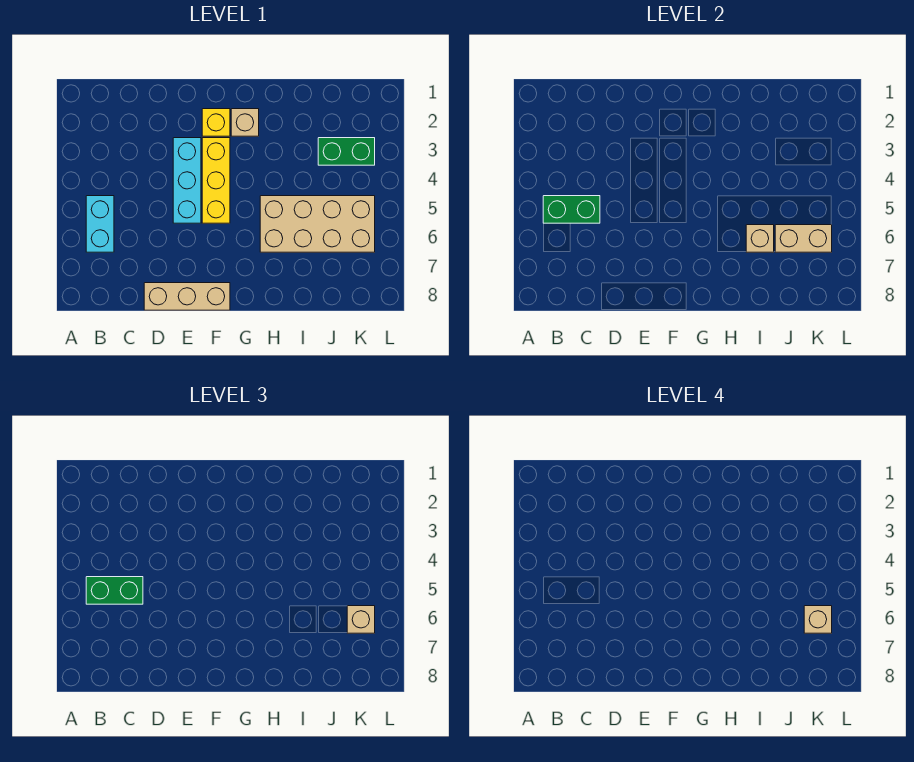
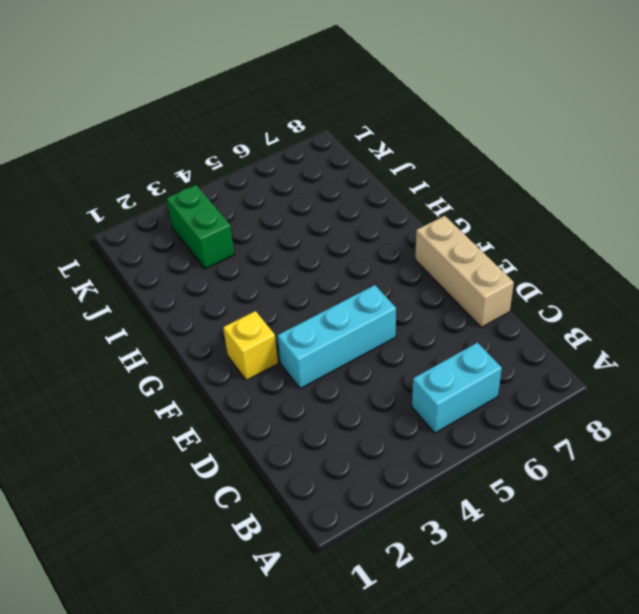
none -> yellow brick F3:F5 level 1
none -> tan brick G2 level 1
none -> tan brick H5:K6 level 1

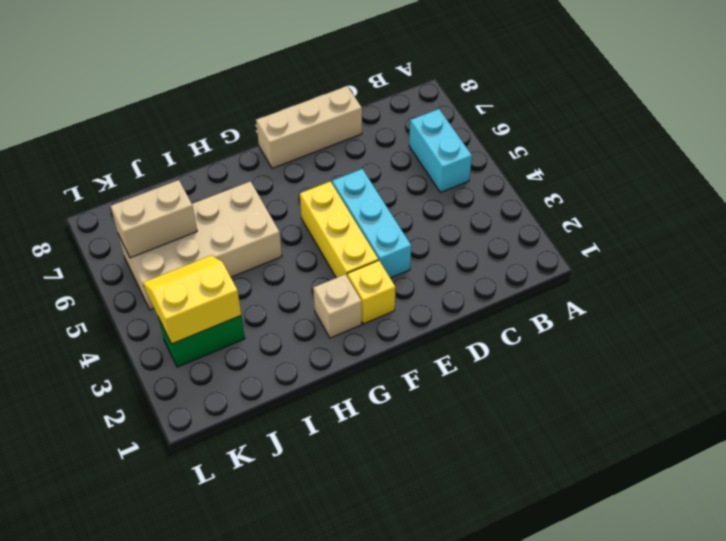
yellow slope J3:K4 level 2 top 3 -> none
none -> green brick B5:C5 level 2
none -> tan brick I6 level 2
none -> green brick B5:C5 level 3

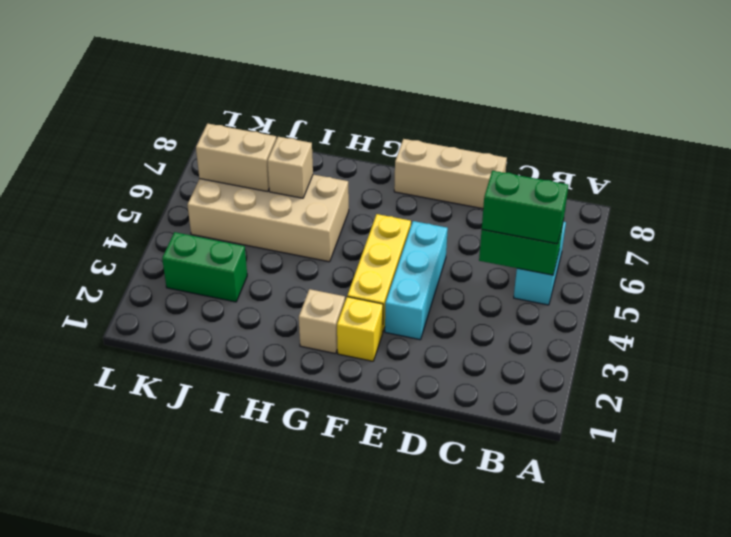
none -> tan brick K6 level 3
none -> tan brick K6 level 4

